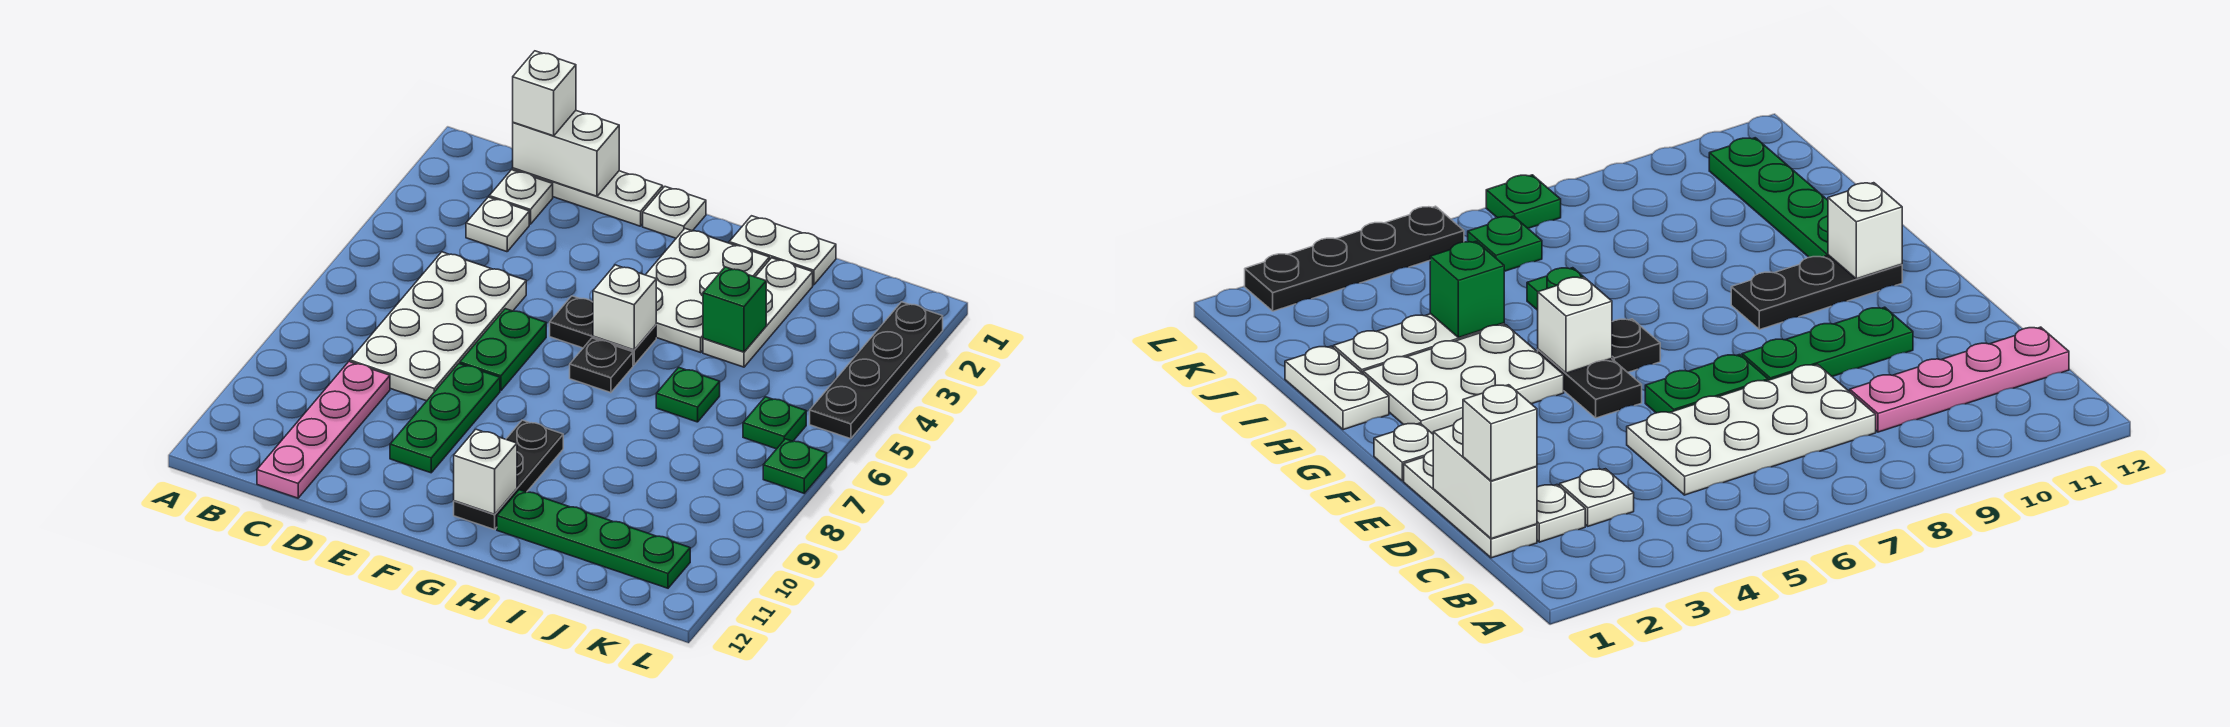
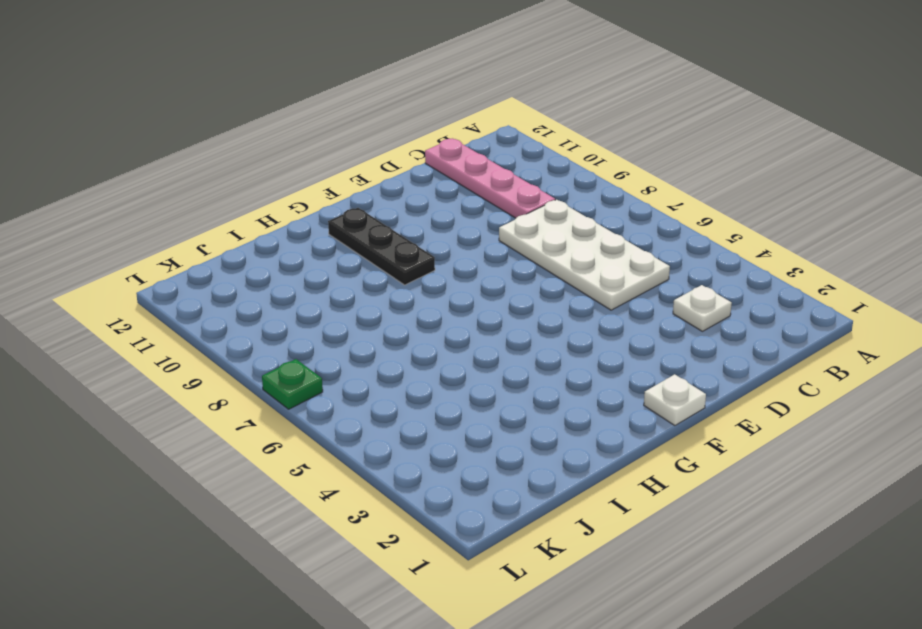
none -> white plate C1:E1 level 1
none -> white plate C2 level 1
none -> green plate E6:E7 level 1

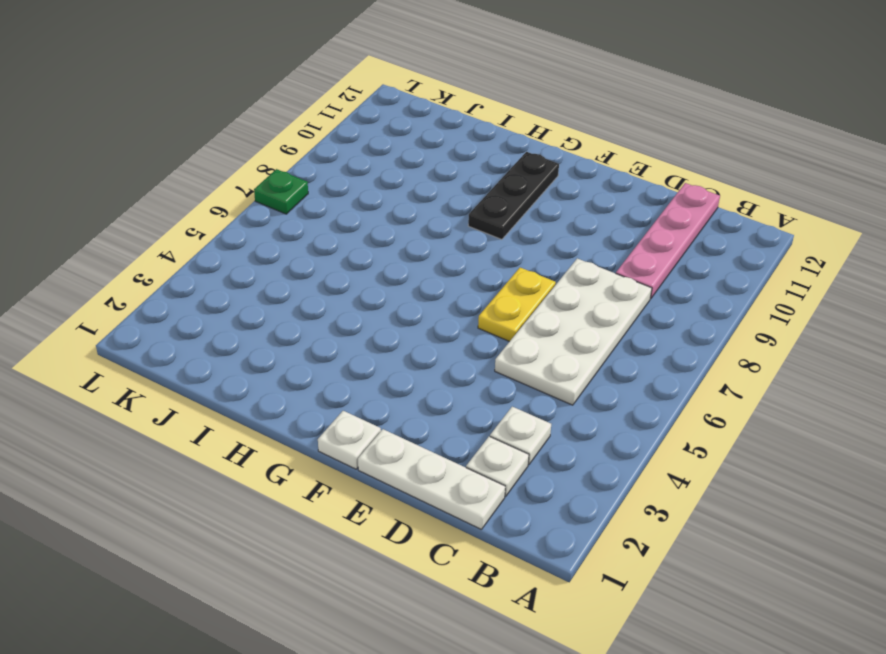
yellow plate E6:E7 level 1 -> green plate E6:E7 level 1
none -> green plate E8:E10 level 1
none -> black plate F5:G5 level 1
none -> white plate G2:H4 level 1

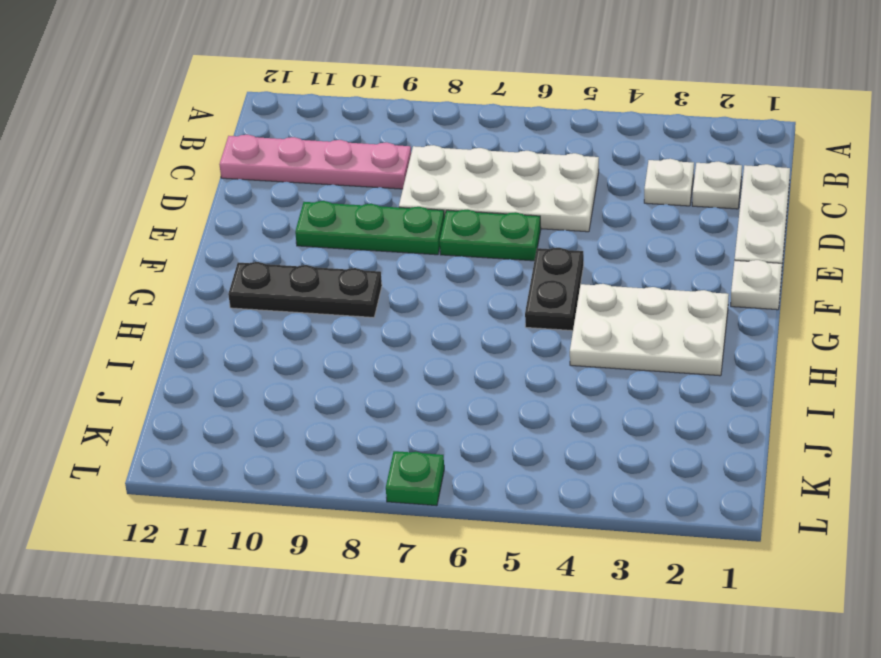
none -> black plate G6 level 1
none -> white plate H1:I1 level 1
none -> green plate H11:K11 level 1

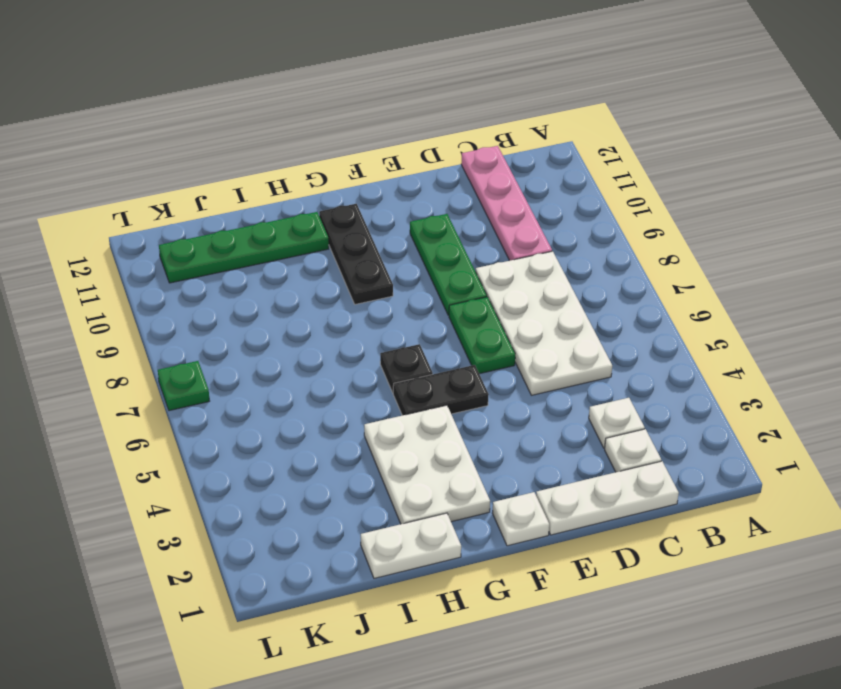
none -> white plate I2:I4 level 1
none -> green plate I6 level 1
none -> green plate K6 level 1

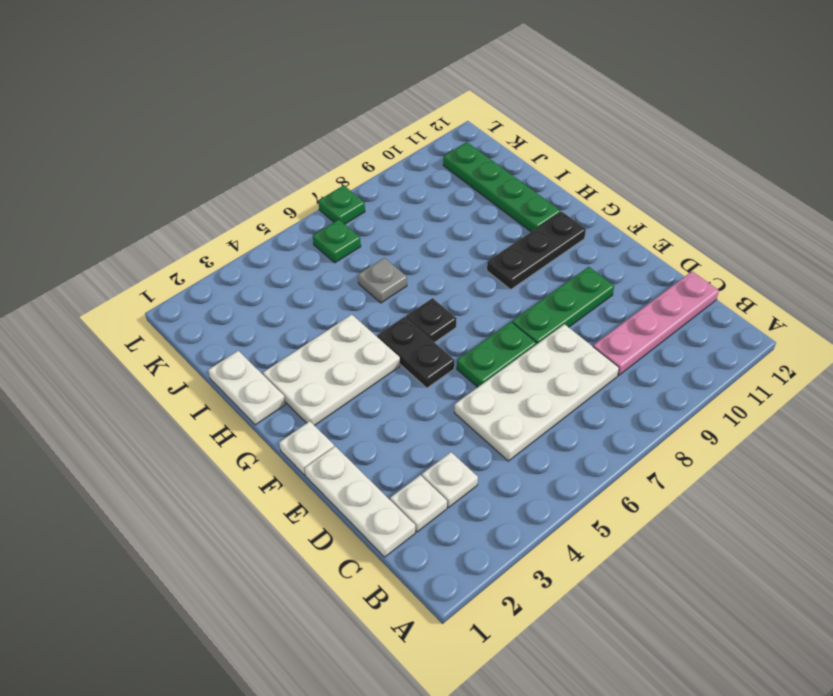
grey plate I6 level 1 -> green plate I6 level 1
none -> white plate I2:I4 level 1
none -> black plate L2:L5 level 1
none -> white brick C1:D1 level 2

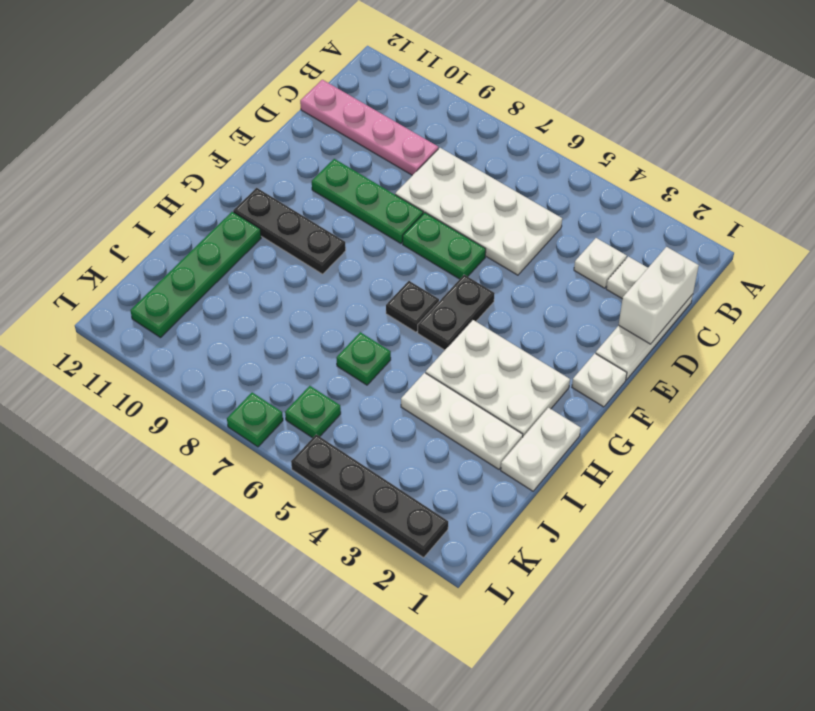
none -> white brick G5 level 2
none -> white brick G11 level 2
none -> green brick I4 level 2

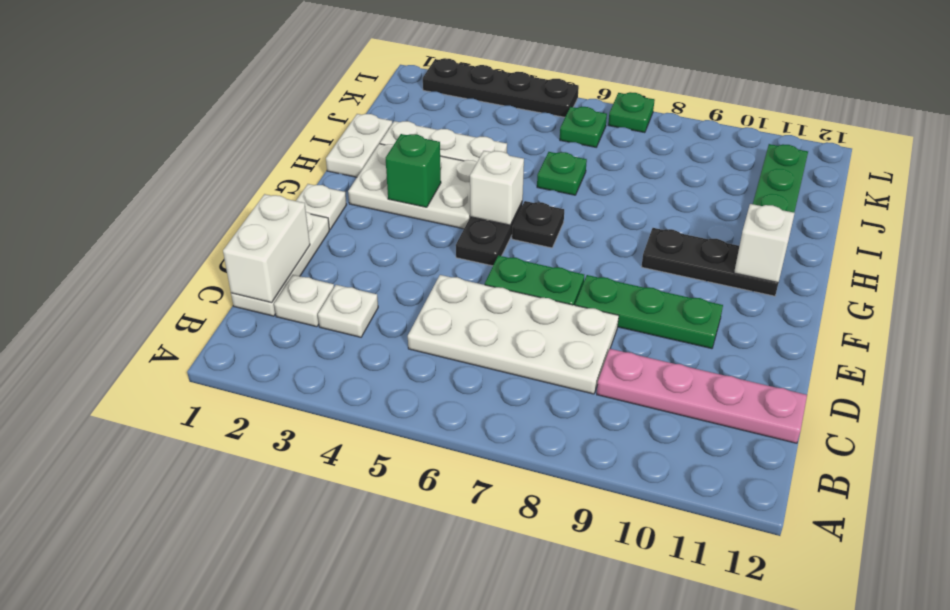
green brick G3 level 2 -> green brick I4 level 2
none -> white brick C1 level 3

